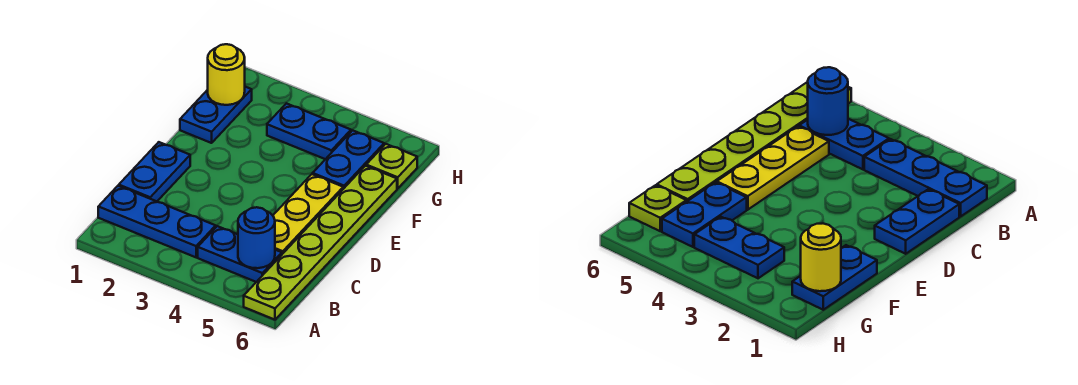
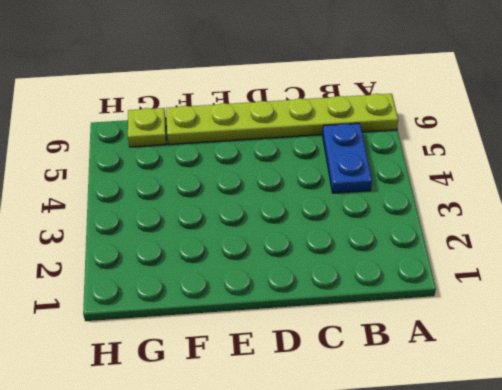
none -> blue plate B1:B3 level 1
none -> blue plate C1:D1 level 1

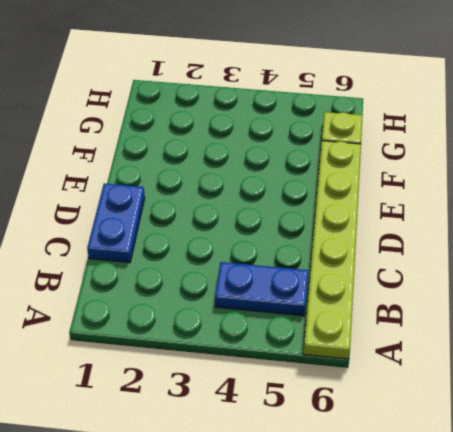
none -> blue plate B1:B3 level 1
none -> yellow plate C5:E5 level 1

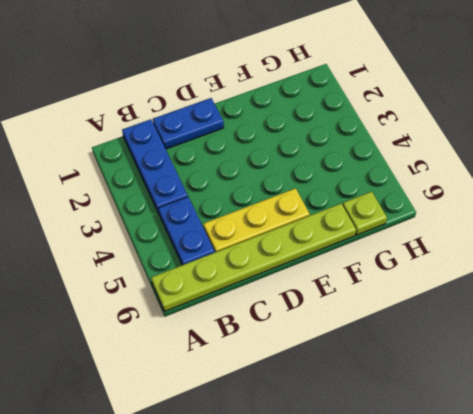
none -> blue plate F1:G1 level 1
none -> blue plate F5:G5 level 1

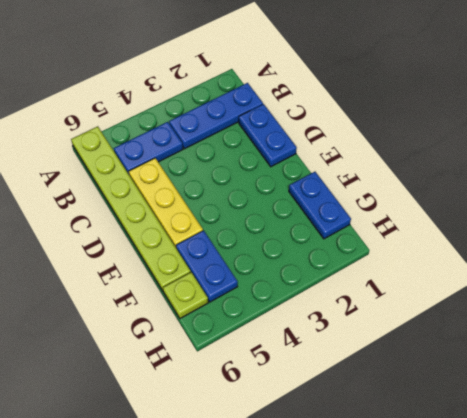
none -> blue plate G3:G4 level 1
none -> blue round brick B5 level 2

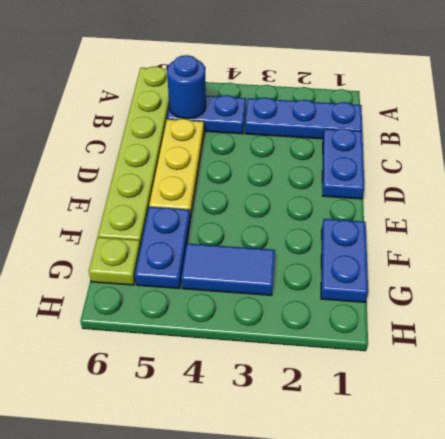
blue tile G3:G4 level 1 -> blue plate G3:G4 level 1
none -> yellow round brick G1 level 2

